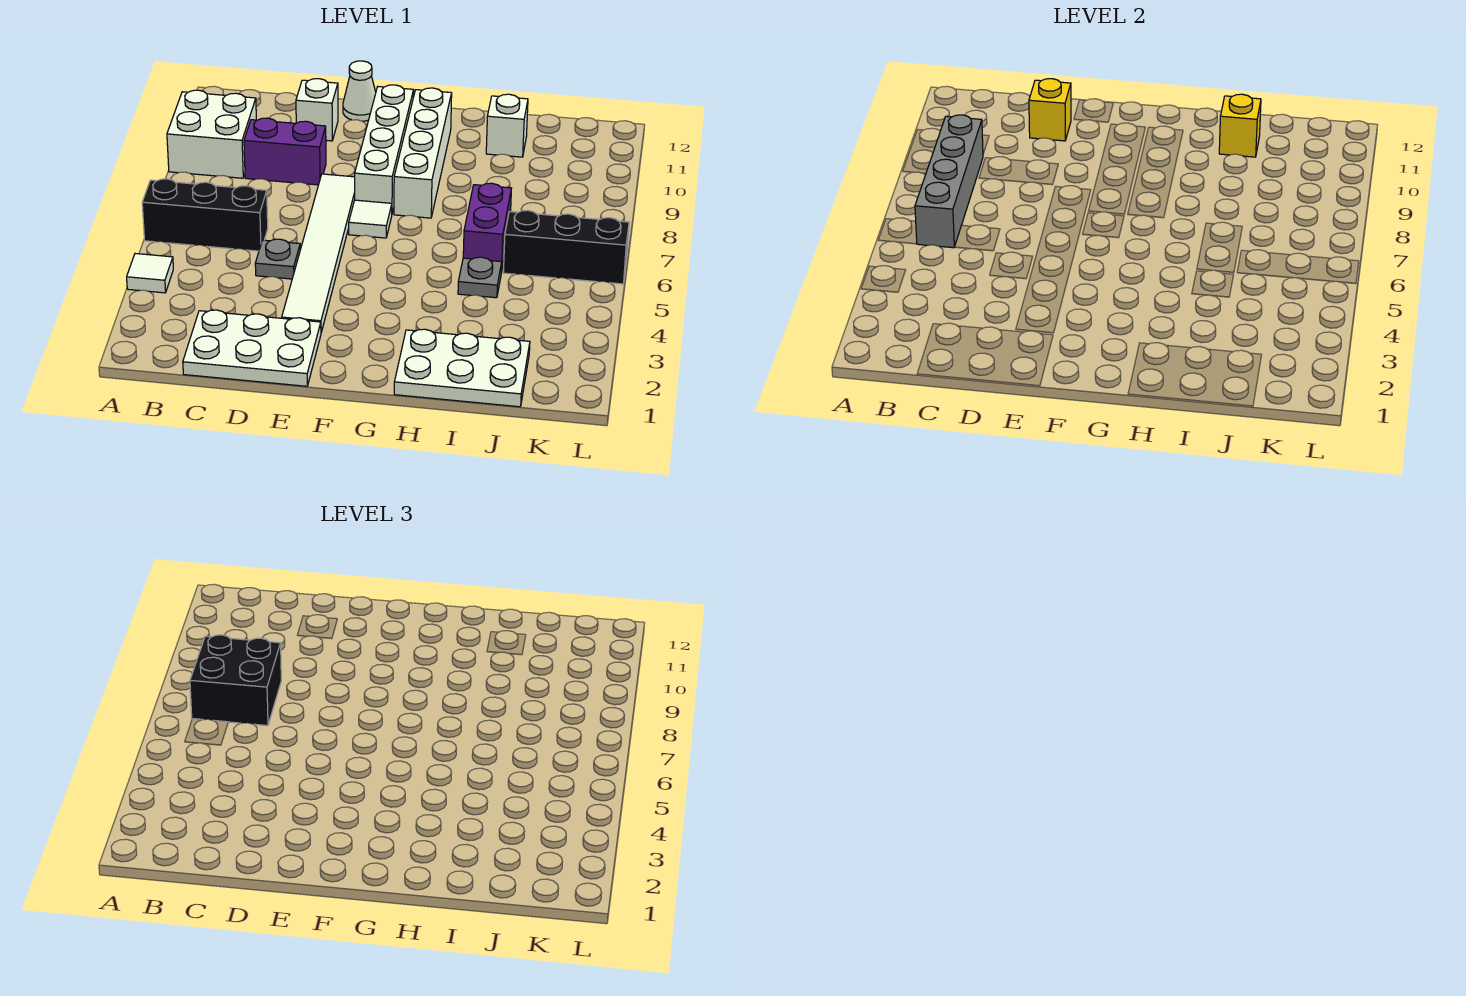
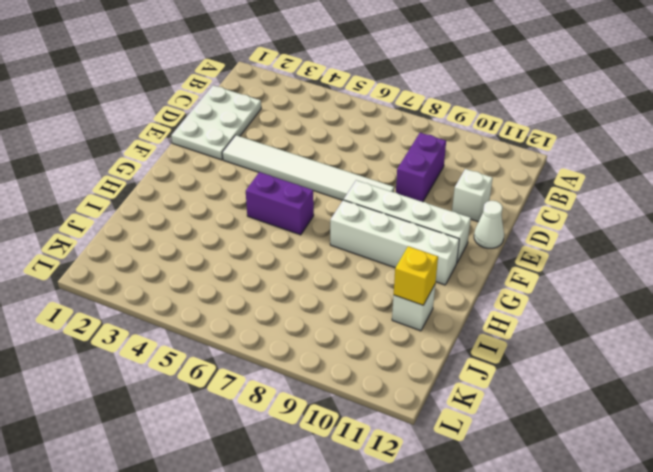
purple brick G5:G6 level 1 -> purple brick I6:I7 level 1
none -> white tile A4 level 1
none -> black brick A6:C6 level 1
none -> white brick A9:B10 level 1

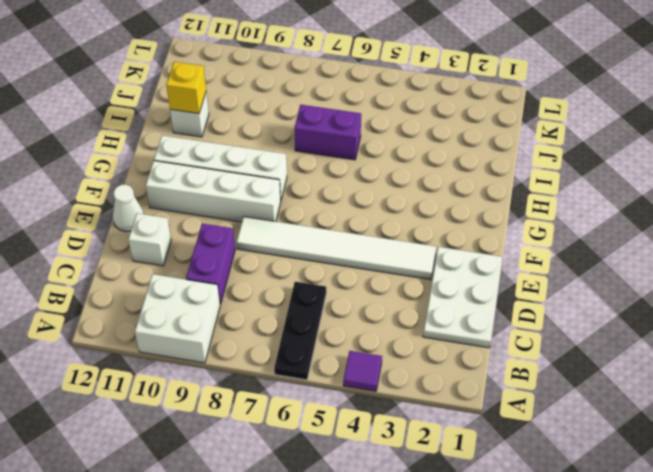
purple tile A4 level 1 -> white tile A4 level 1
black plate A6:C6 level 1 -> black brick A6:C6 level 1
none -> grey plate D5 level 1
none -> white tile F7 level 1
none -> white plate H1:J2 level 1

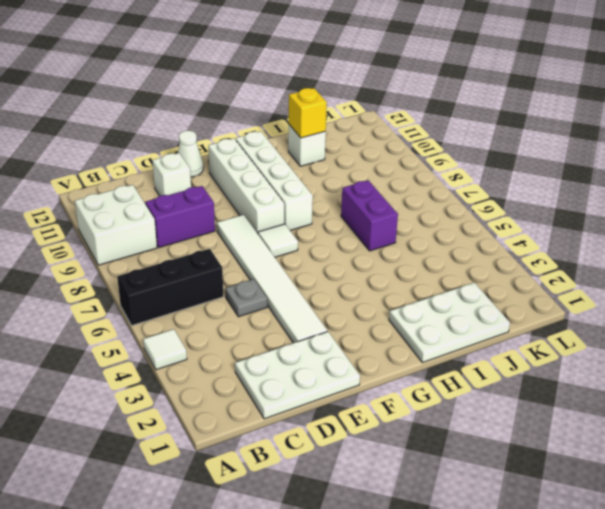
none -> grey plate I5 level 1
none -> black brick J6:L6 level 1
none -> grey brick B6:B9 level 2

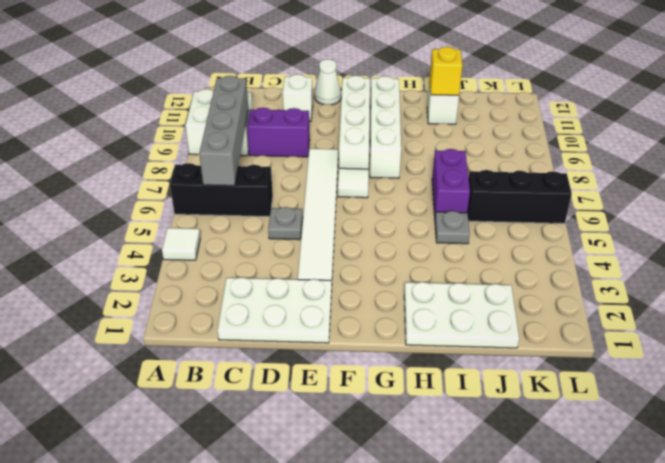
none -> yellow brick D11 level 2
none -> black brick B7:C8 level 3

